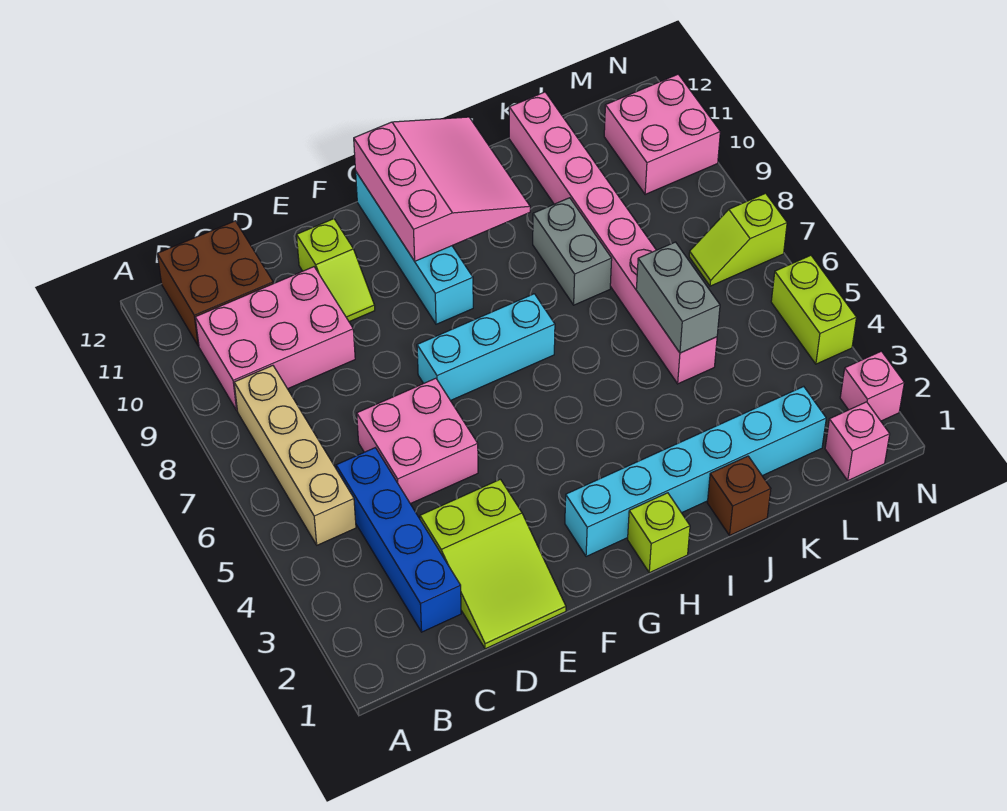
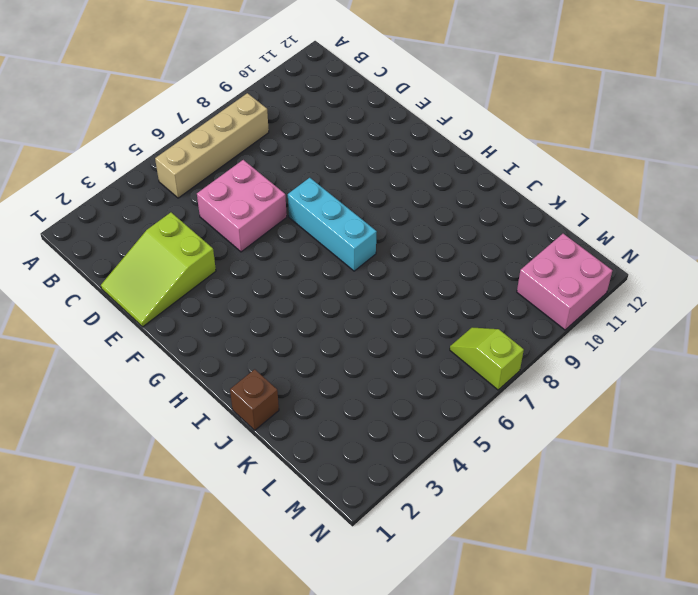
none -> pink brick B9:D10 level 1
none -> brown brick B11:C12 level 1
none -> blue brick C2:C5 level 1

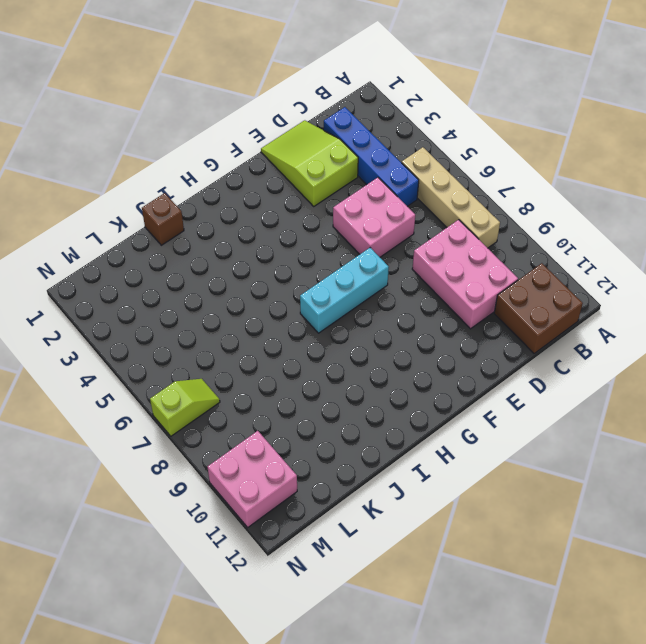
pink brick C8:D10 level 1 -> pink brick B9:D10 level 1
none -> lime slope E10:E11 level 1 top 11
none -> cyan brick G2:L2 level 1
none -> cyan brick G9:G12 level 1

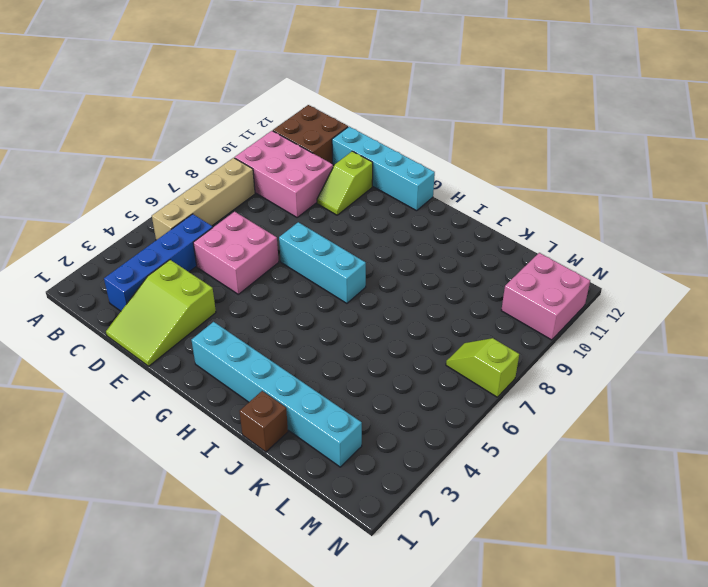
cyan brick D12:G12 level 1 -> cyan brick G9:G12 level 1
none -> lime brick H1 level 1
none -> grey brick J8:J9 level 1
none -> pink brick K5:K12 level 1

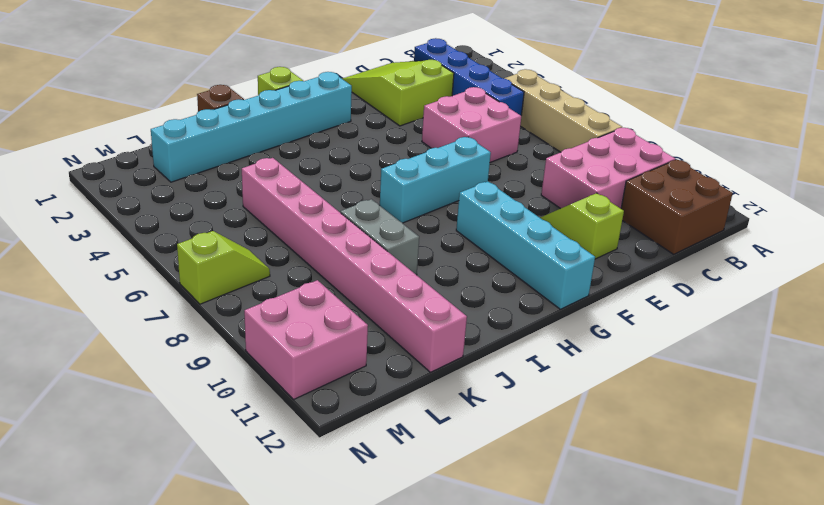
none -> pink brick M1 level 1
none -> pink brick N2 level 1
none -> lime brick N4:N5 level 1

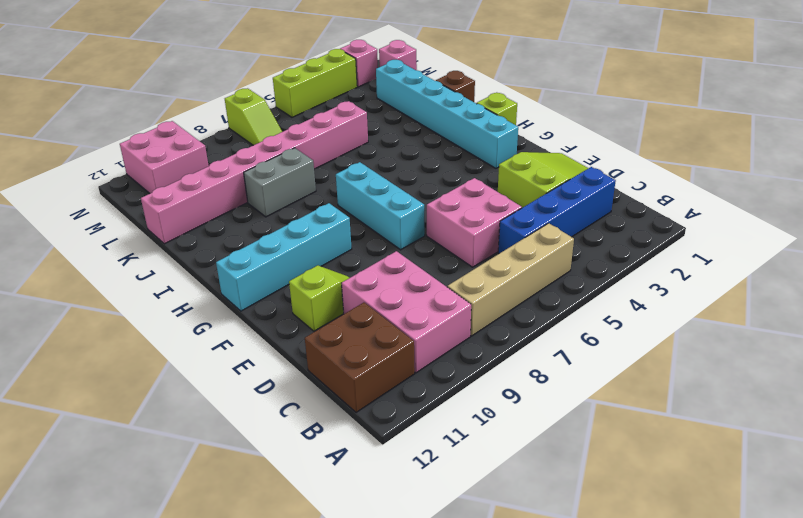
lime brick N3:N5 level 1 -> lime brick N4:N5 level 1
none -> pink slope G10:I12 level 2 top G
none -> grey brick K5:K6 level 2

